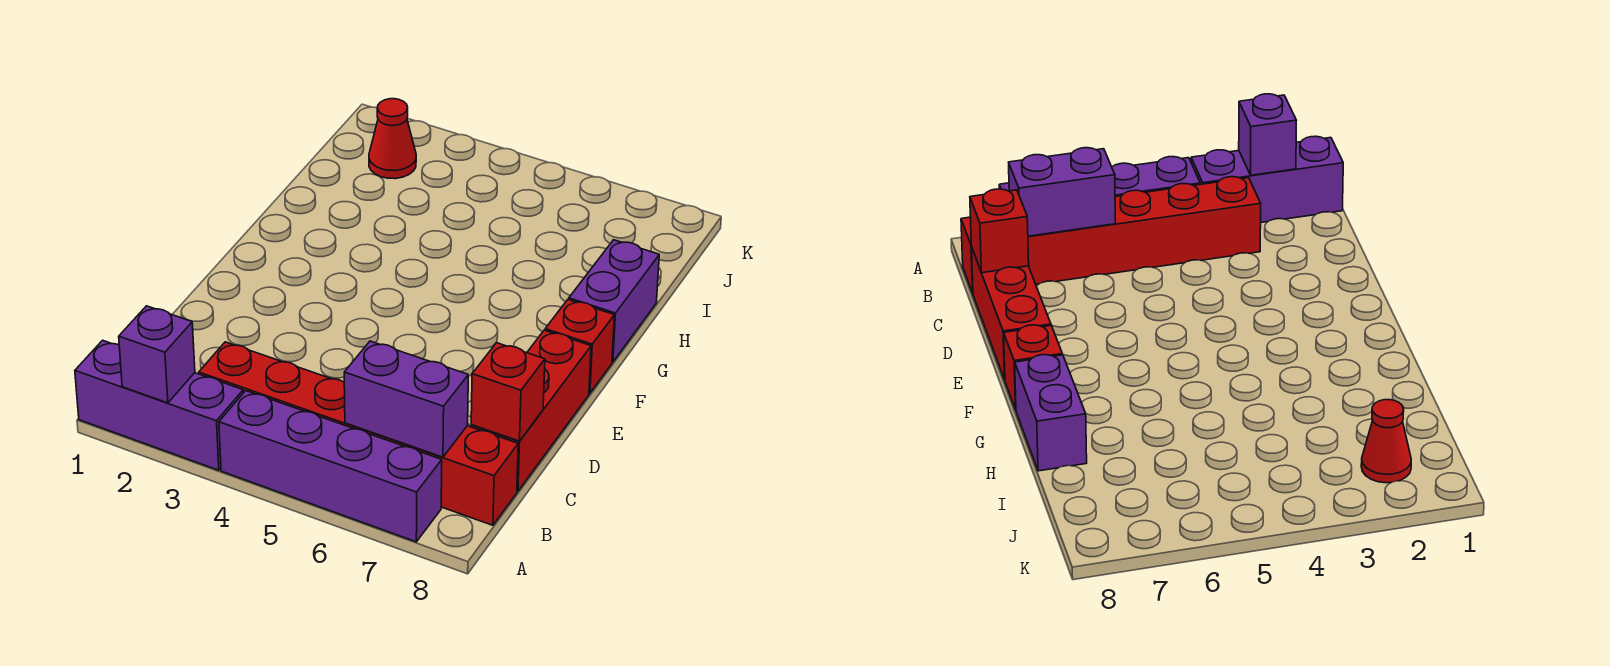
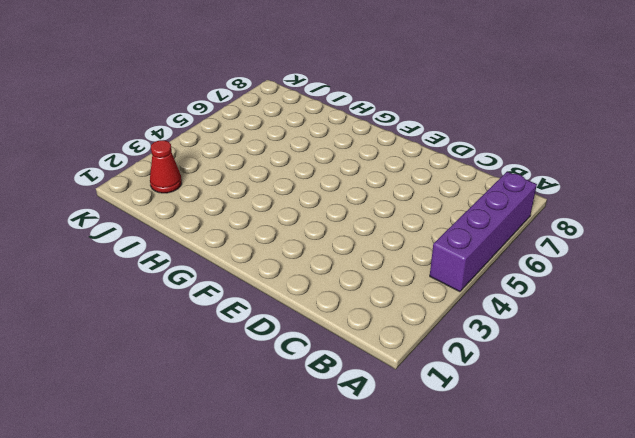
none -> purple brick A1:A3 level 1
none -> red brick B3:B8 level 1

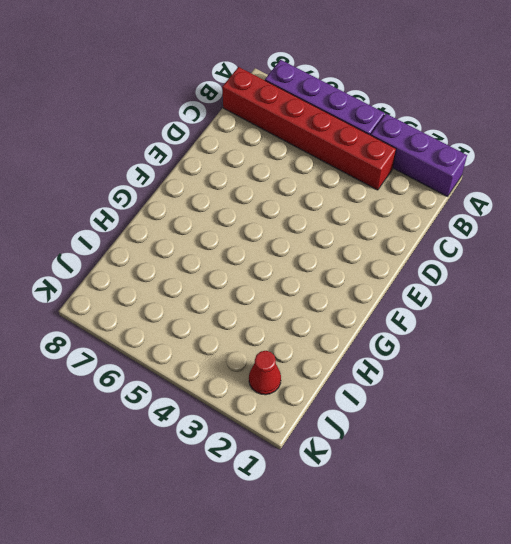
none -> red brick C8:E8 level 1
none -> red brick F8 level 1

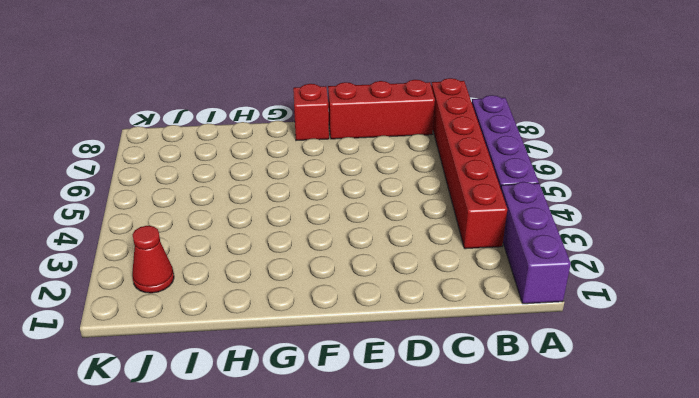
none -> purple brick G8:H8 level 1
none -> purple brick A2 level 2

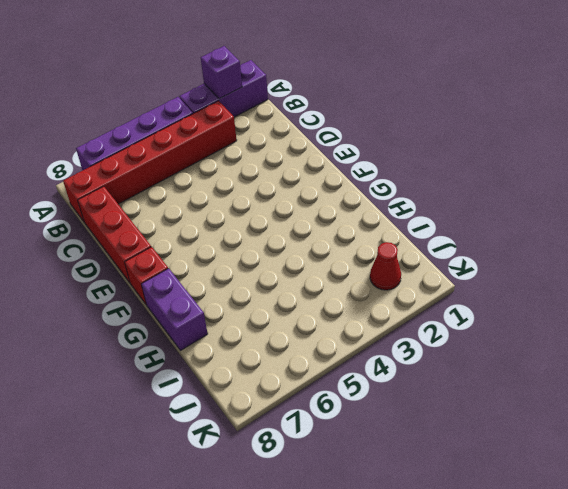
none -> purple brick B6:B7 level 2
none -> red brick C8 level 2

